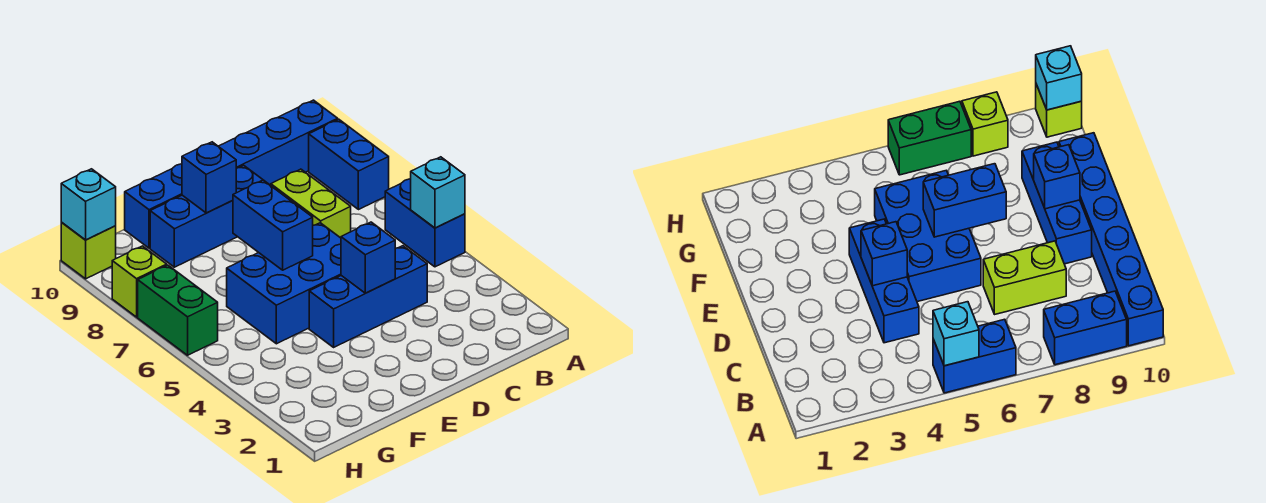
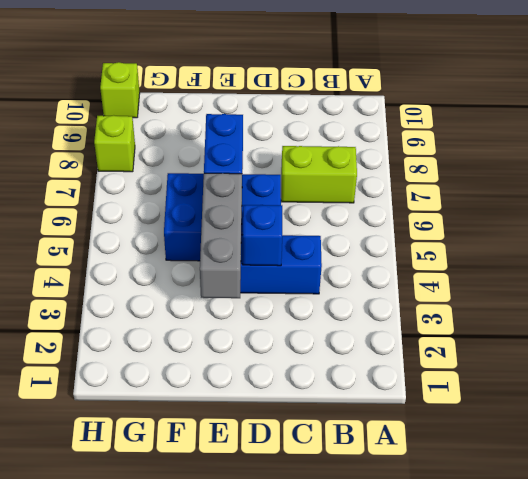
lime brick B7:C7 level 1 -> lime brick C7:C8 level 1
grey brick E3:E5 level 2 -> none
none -> blue brick A5:A6 level 1
none -> blue brick A8:A9 level 1
none -> blue brick A10:F10 level 1

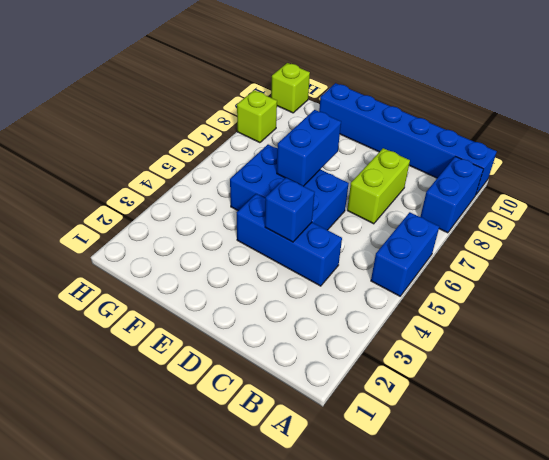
none -> blue brick D9:F9 level 1
none -> green brick H6:H7 level 1
none -> cyan brick A5 level 2

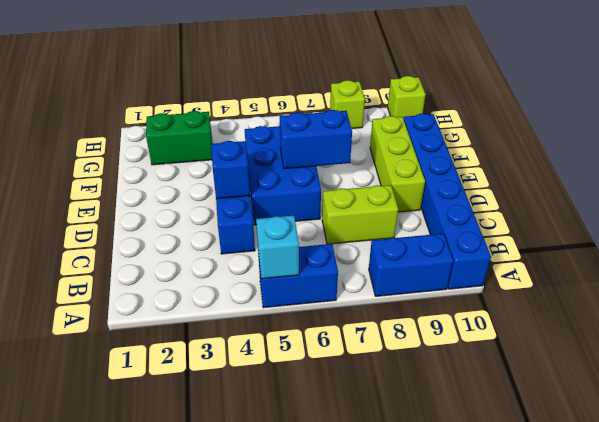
lime brick D9:F9 level 1 -> blue brick D9:F9 level 1
green brick G2:G3 level 1 -> green brick H6:H7 level 1
none -> blue brick E9 level 2
none -> cyan brick H10 level 2

